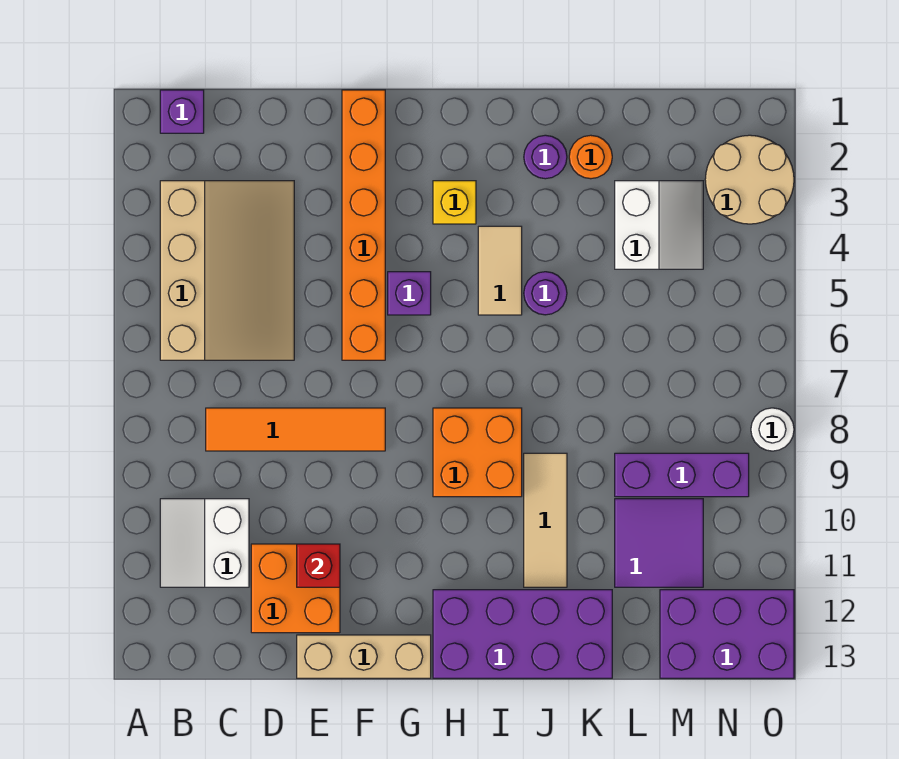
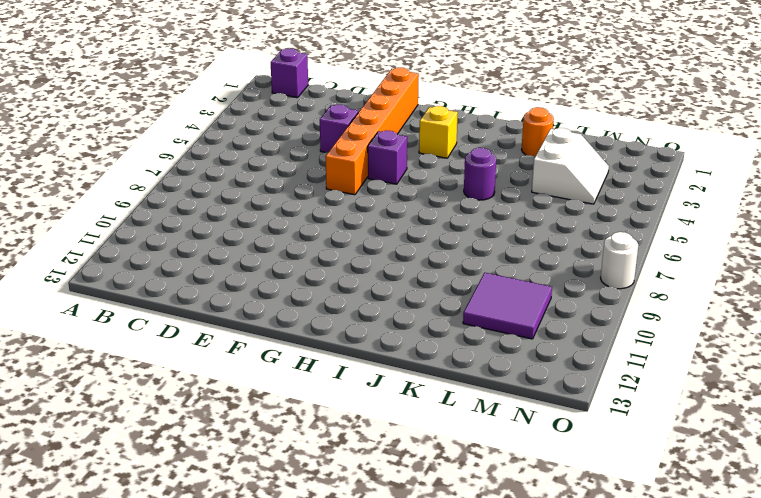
purple brick E4 level 1 -> none
none -> tan slope B3:D6 level 1 top B
none -> white slope B10:C11 level 1 top C
none -> orange tile C8:F8 level 1

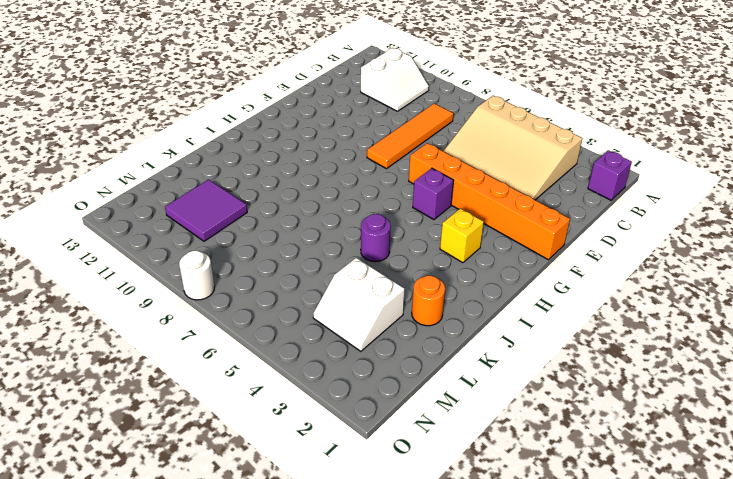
white slope B10:C11 level 1 top 11 -> white slope B10:C11 level 1 top C
none -> orange brick D11:E12 level 1
none -> tan brick E13:G13 level 1
none -> orange brick H8:I9 level 1

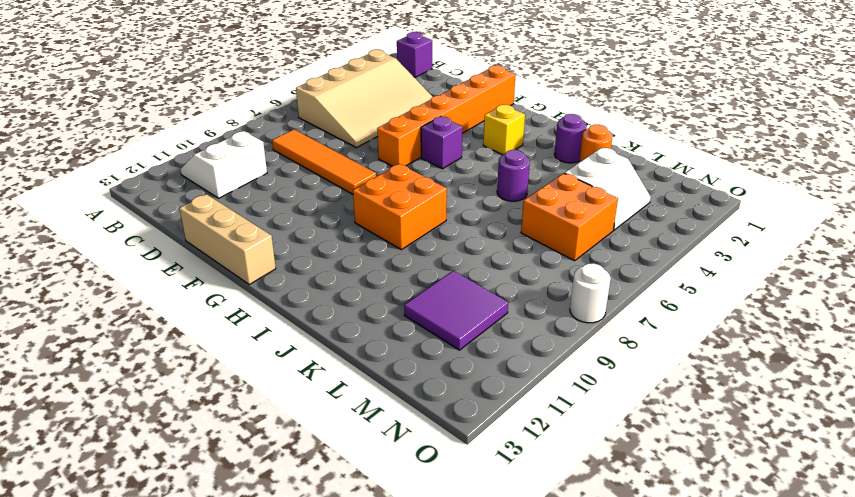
orange brick L5:M6 level 1 -> orange brick D11:E12 level 1
none -> purple brick H12:K13 level 1
none -> tan tile I4:I5 level 1
none -> tan tile J9:J11 level 1

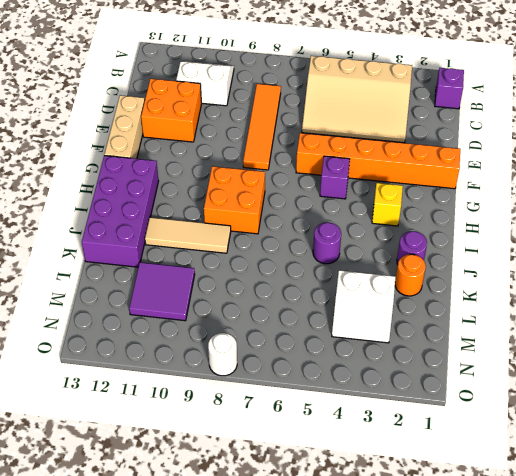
none -> tan tile I4:I5 level 1
none -> purple brick L9:N9 level 1
none -> purple brick M12:O13 level 1

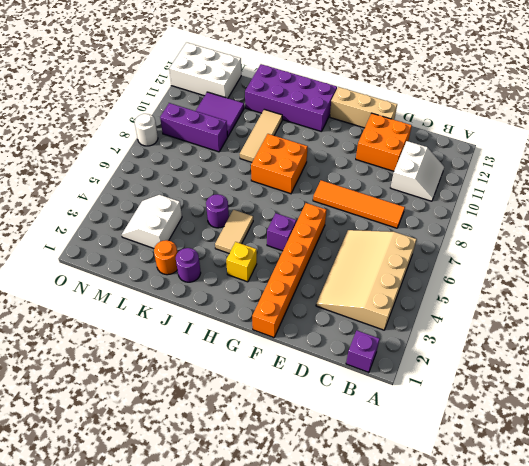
white brick M12:O13 level 1 -> purple brick M12:O13 level 1
none -> tan round brick N2:O3 level 1
none -> red brick E11 level 2

